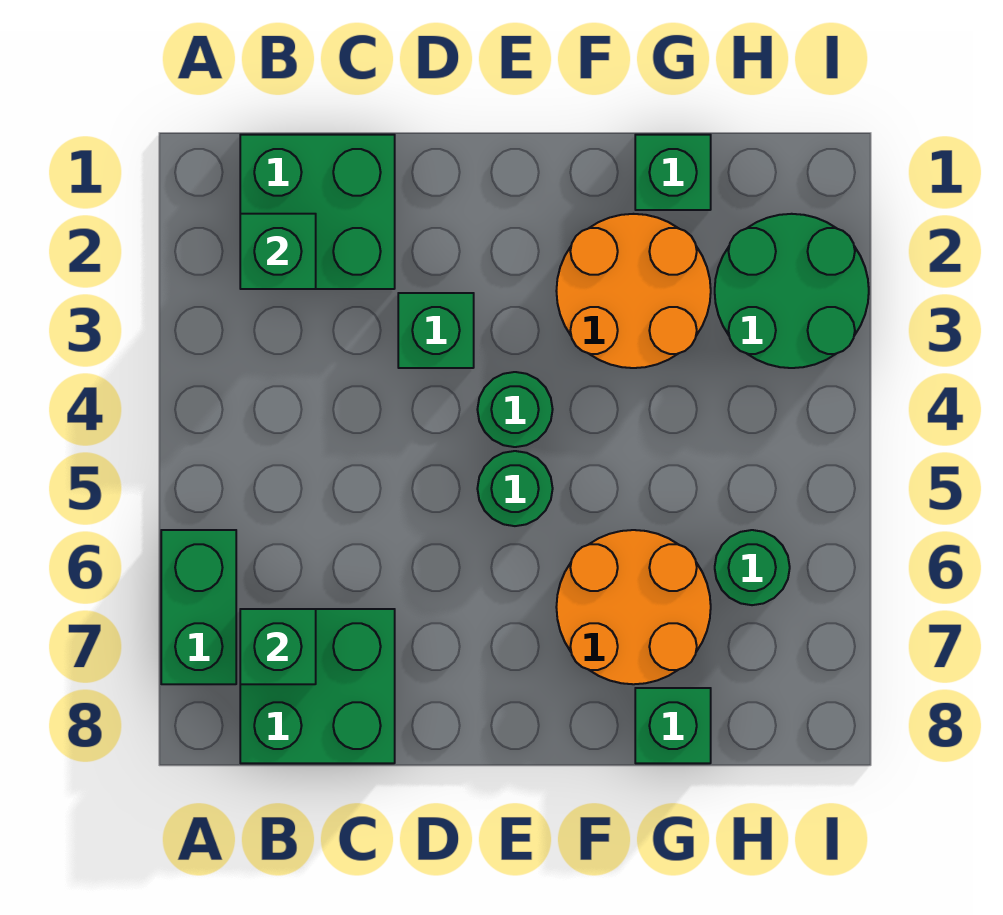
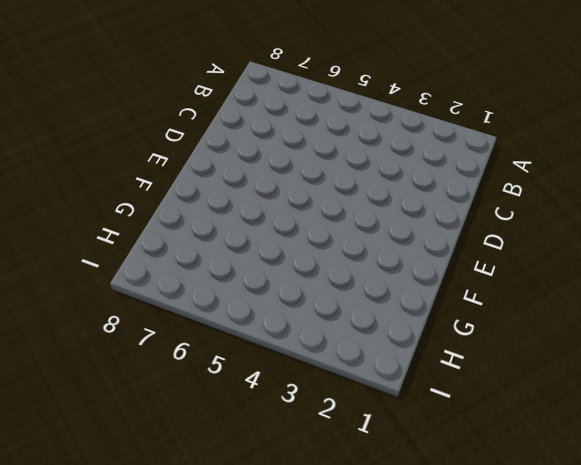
none -> green brick A6:A7 level 1
none -> green brick B1:C2 level 1
none -> green brick B7:C8 level 1

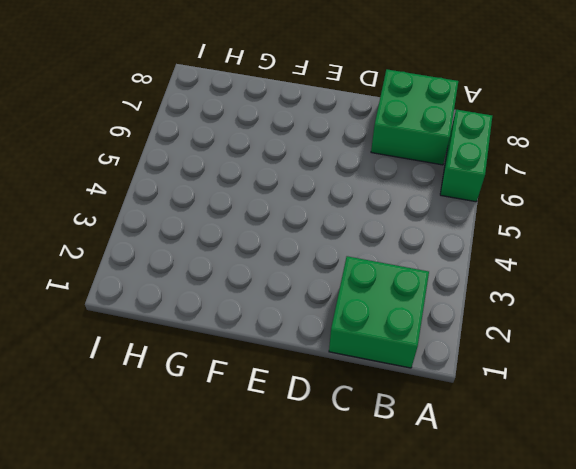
none -> green brick D3 level 1
none -> green round brick E4 level 1
none -> green round brick E5 level 1

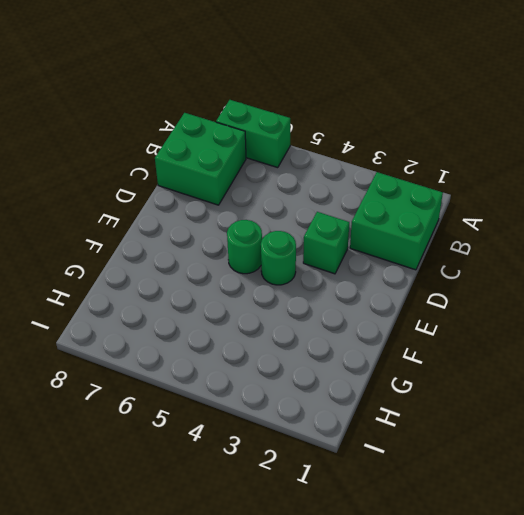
none -> orange round brick F2:G3 level 1
none -> orange round brick F6:G7 level 1
none -> green brick G1 level 1

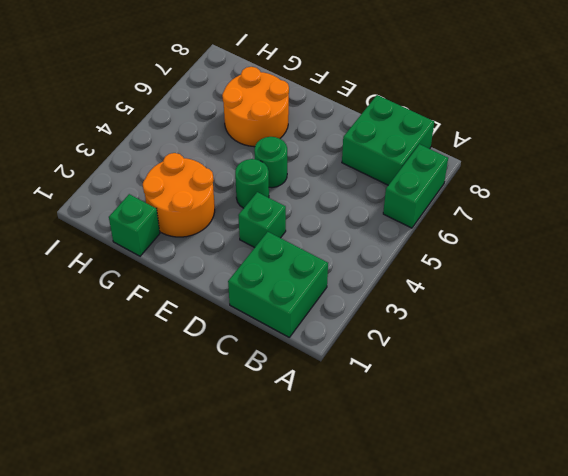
none -> green brick G8 level 1
none -> green round brick H2:I3 level 1
none -> green round brick H6 level 1

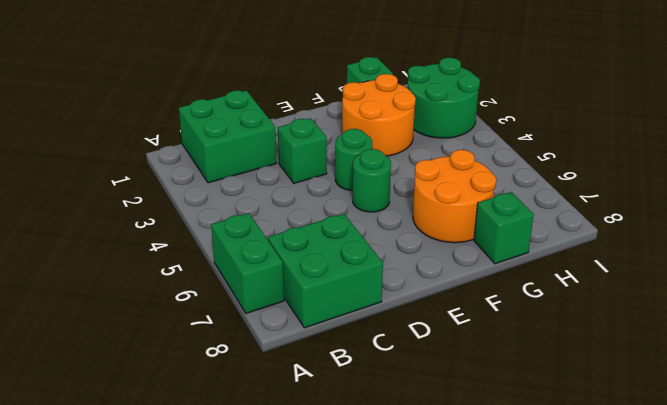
none -> green round brick H6 level 1
none -> green brick B2 level 2
none -> green brick B7 level 2

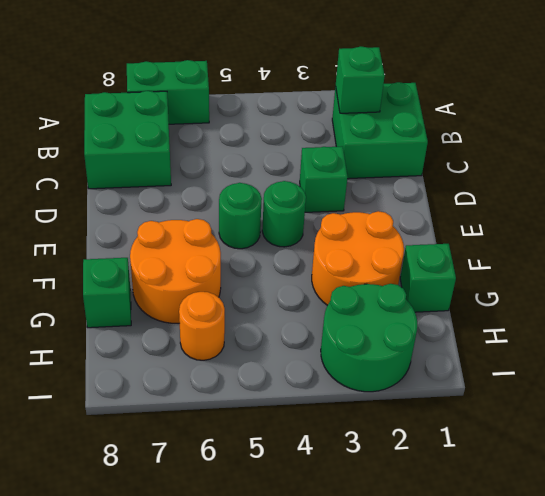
orange round brick H6 level 1 -> green round brick H6 level 1
none -> green brick B7 level 2

